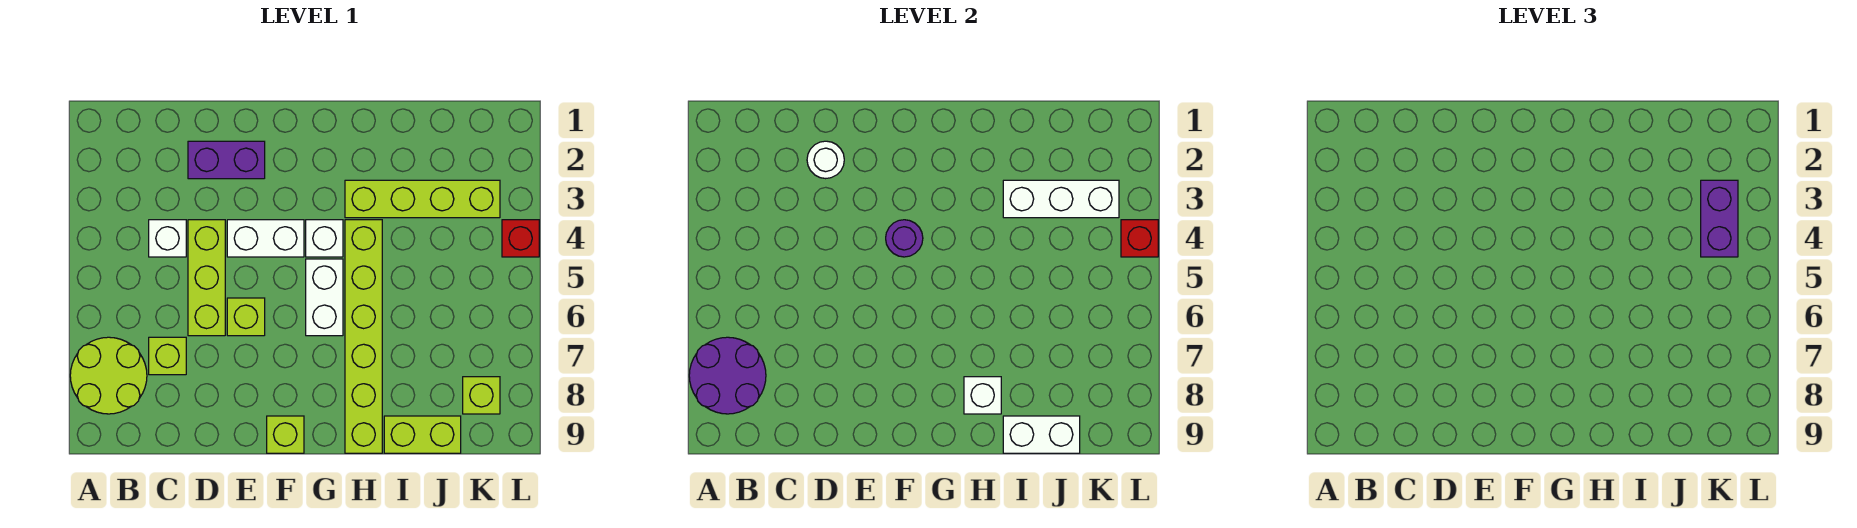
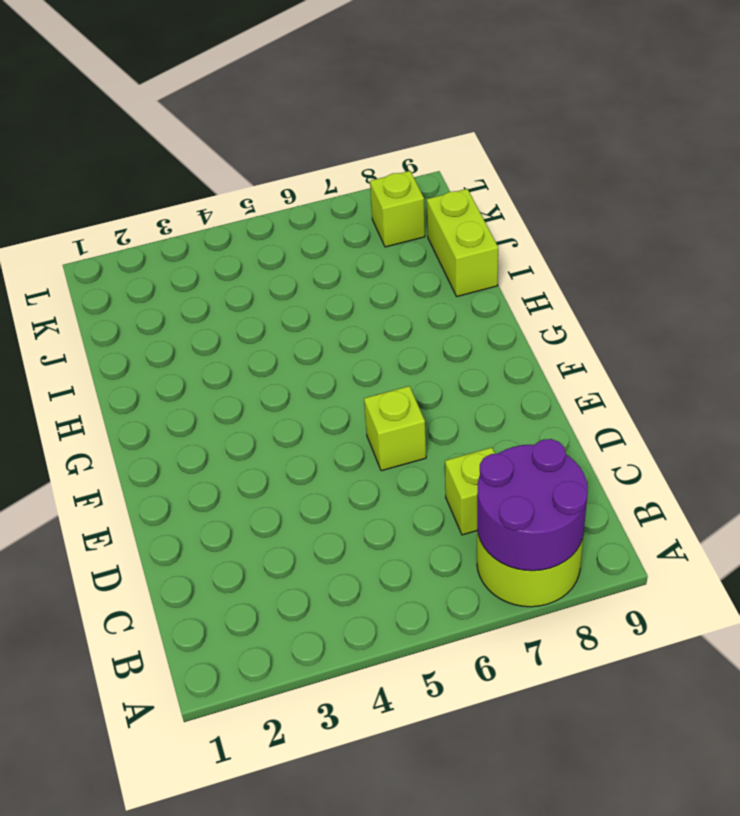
none -> white brick C4 level 1
none -> purple brick D2:E2 level 1
none -> lime brick D4:D6 level 1

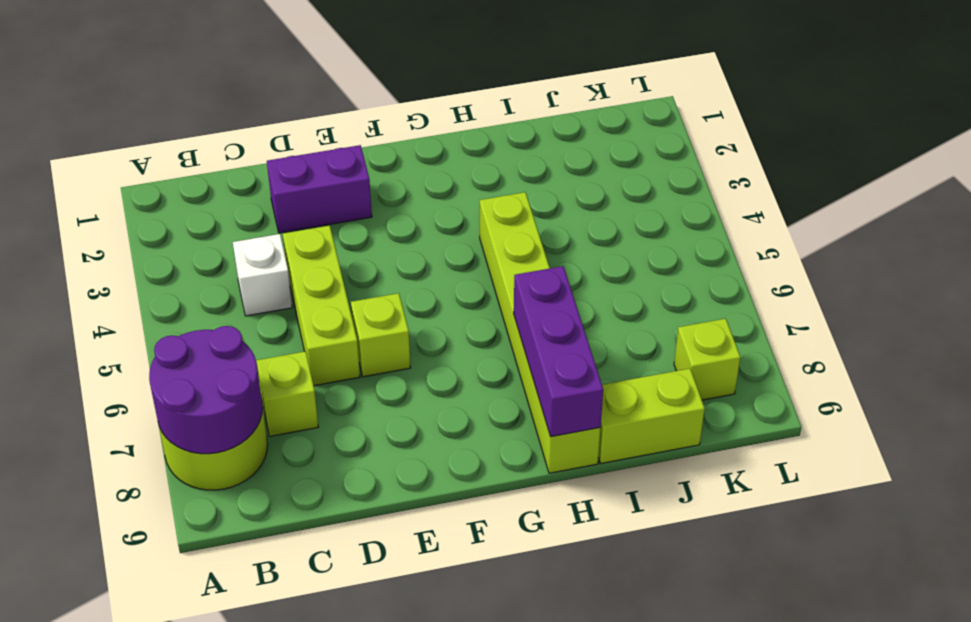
purple brick H7:H9 level 2 -> white brick H8 level 2
none -> white brick E4:F4 level 1
none -> lime brick F9 level 1
none -> white brick G4 level 1

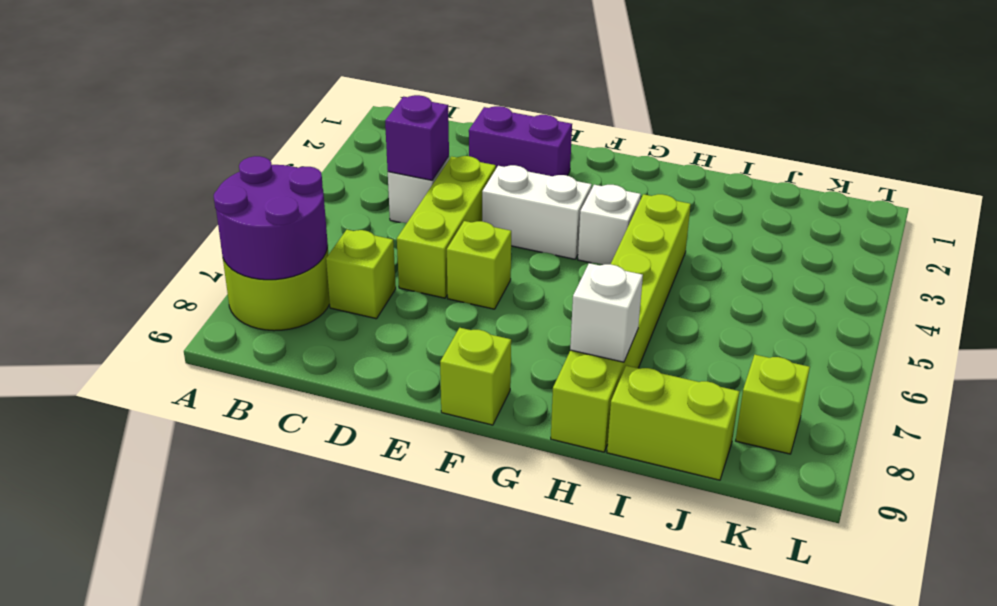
purple brick C4 level 2 -> none
none -> white brick G5:G6 level 1
none -> lime brick H3:K3 level 1
none -> red brick L4 level 1

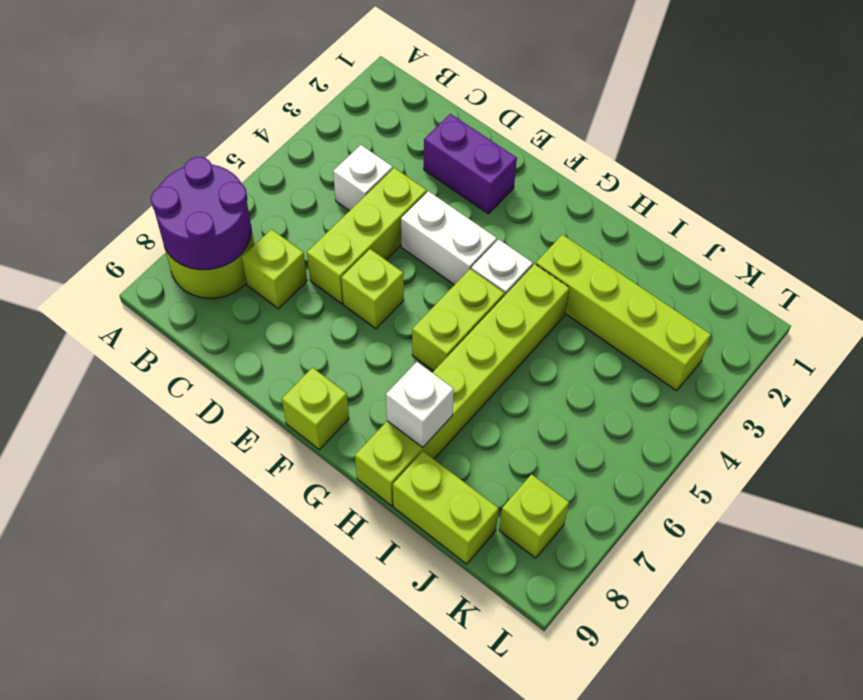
lime brick G5:G6 level 1 -> white brick G5:G6 level 1
none -> red brick L4 level 1
none -> white round brick D2 level 2
none -> purple round brick F4 level 2

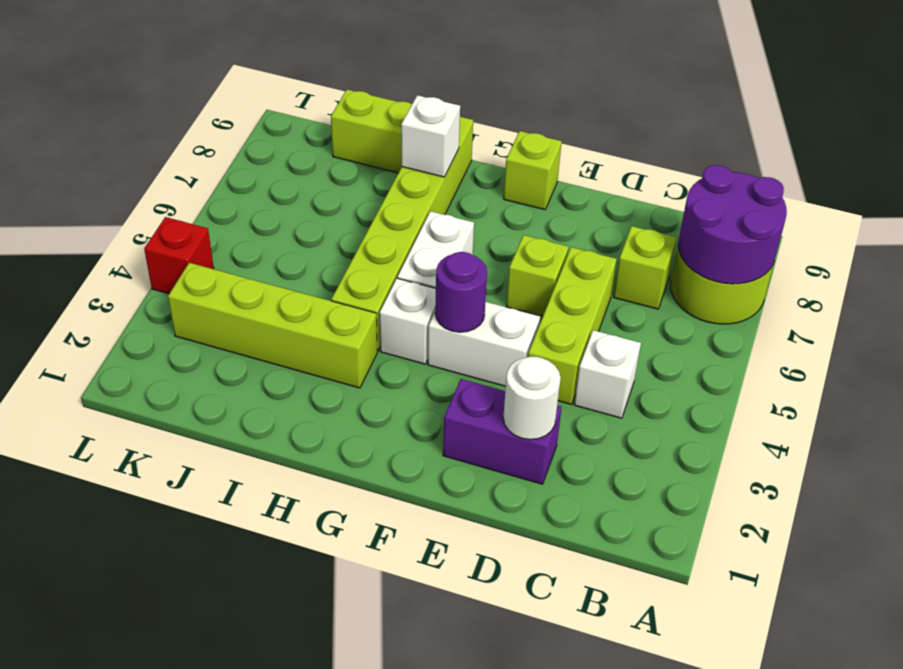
none -> lime brick K8 level 1
none -> white brick I3:K3 level 2
none -> white brick I9:J9 level 2

